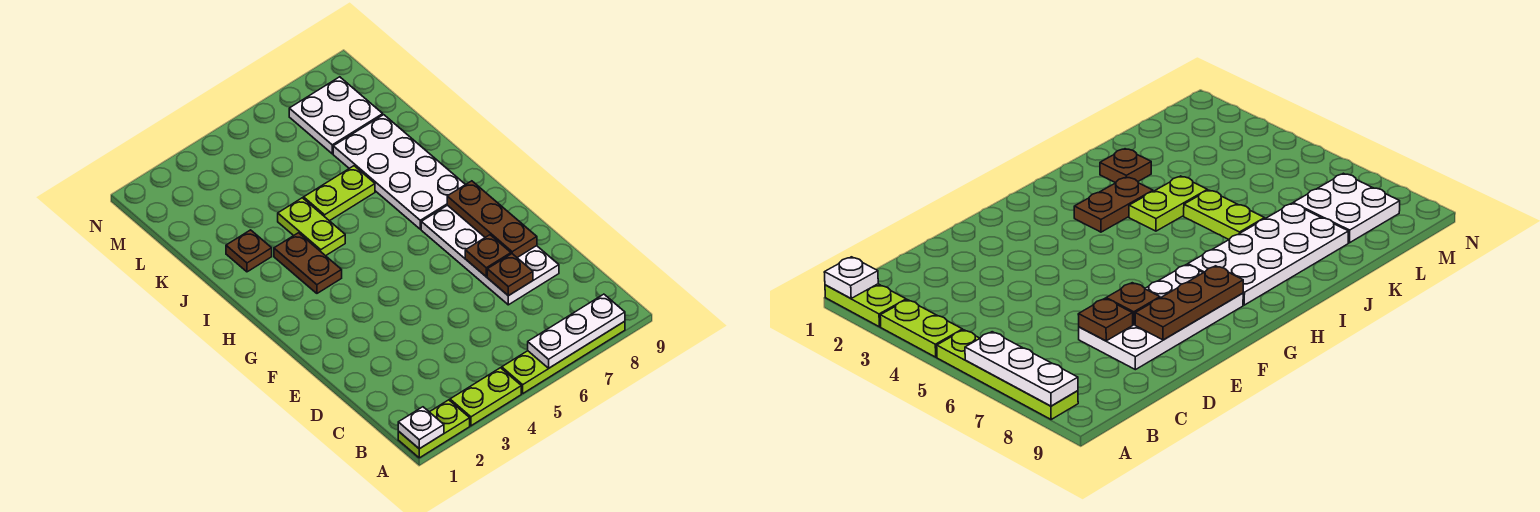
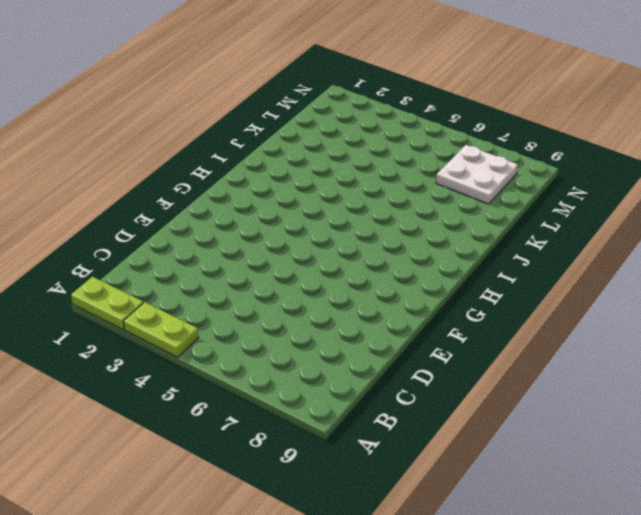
none -> lime plate A5:A8 level 1
none -> white plate D7:G8 level 1
none -> brown plate H3:I3 level 1

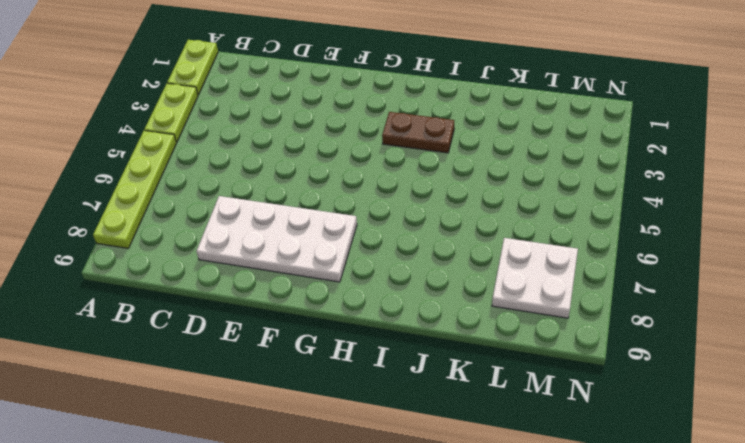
none -> white plate H7:K8 level 1
none -> lime plate I4:J4 level 1
none -> brown plate J2 level 1

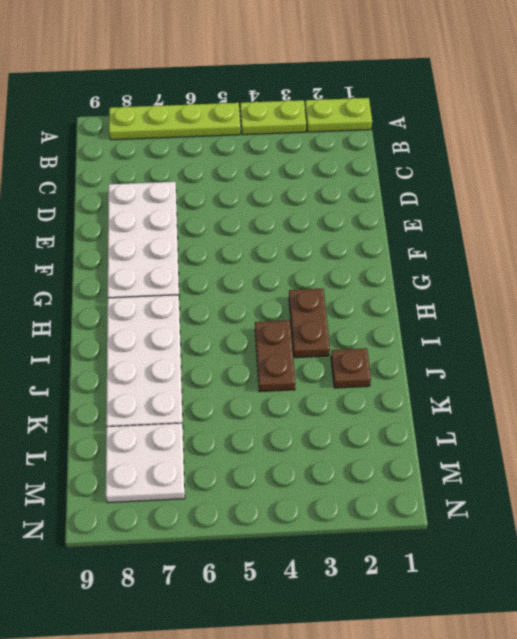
brown plate I4:J4 level 1 -> lime plate I4:J4 level 1
none -> lime plate J5:J6 level 1
none -> white plate A1 level 2
none -> white plate A6:A8 level 2

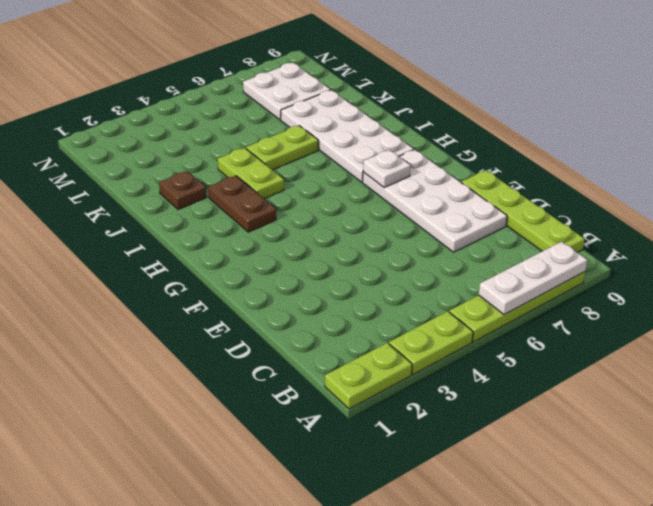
lime plate B9:E9 level 1 -> none
white plate G7 level 2 -> white plate A1 level 2
none -> brown plate D7 level 2
none -> brown plate E7 level 2
none -> brown plate E8:G8 level 2

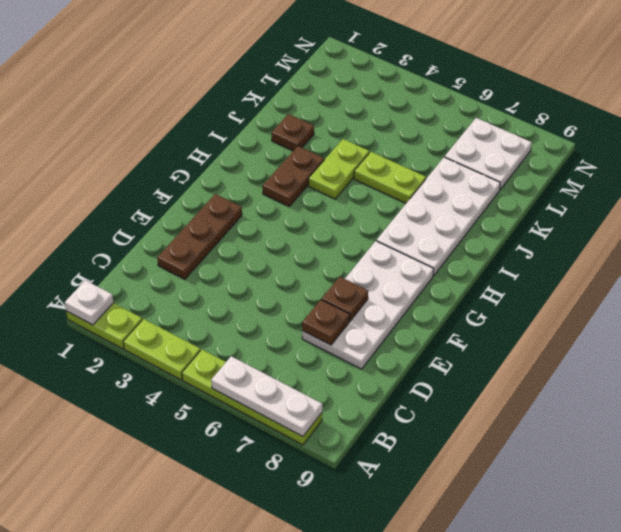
brown plate D2:F2 level 1 -> brown plate E8:G8 level 2

